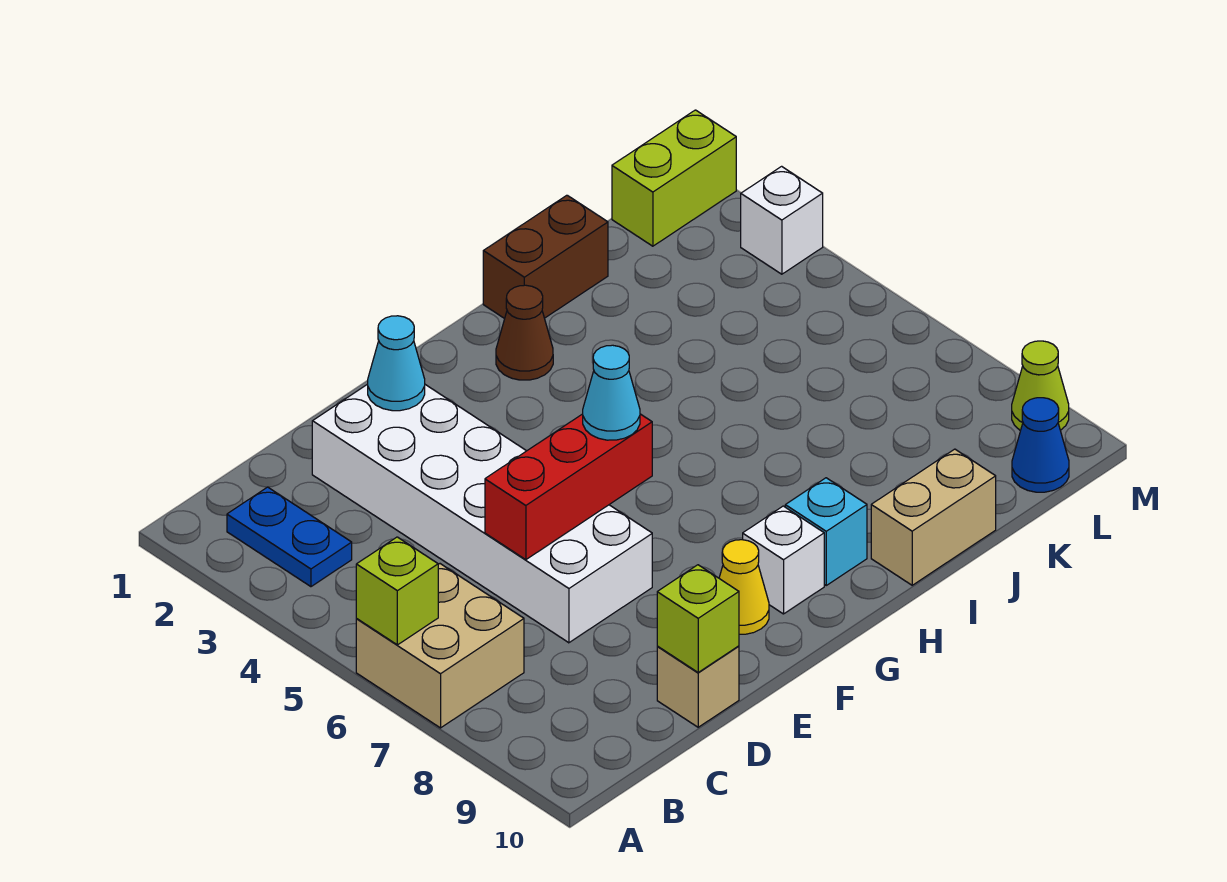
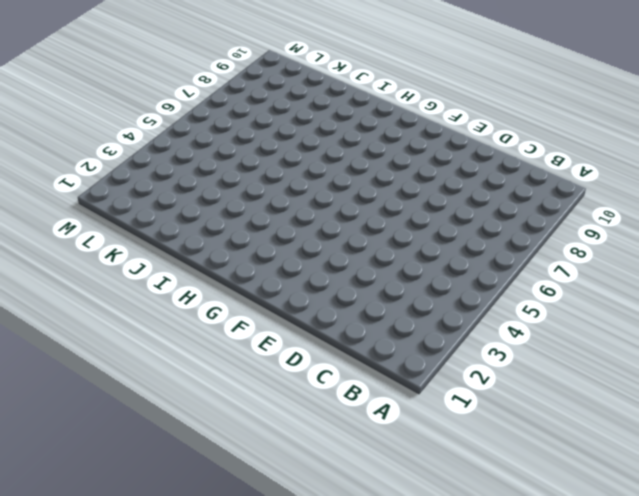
none -> tan brick A6:B7 level 1
none -> blue plate B2:B3 level 1
none -> white brick D2:E7 level 1

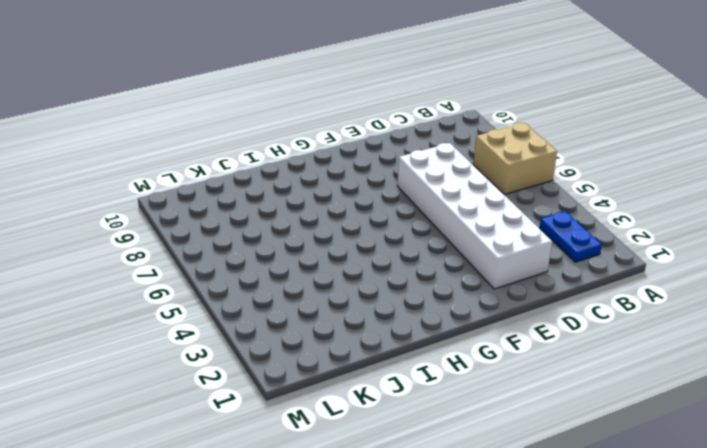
none -> tan brick D10 level 1
none -> yellow cone F9 level 1
none -> white brick G9 level 1

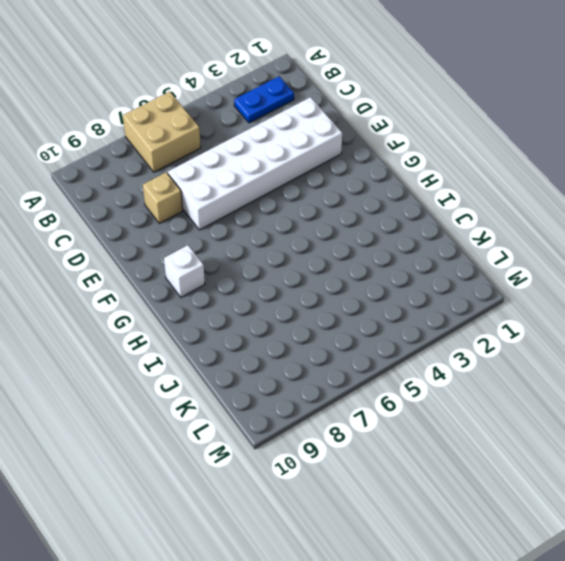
tan brick D8 level 1 -> tan brick D10 level 1
none -> yellow cone F9 level 1
none -> brown cone H2 level 1
none -> cyan brick H9 level 1

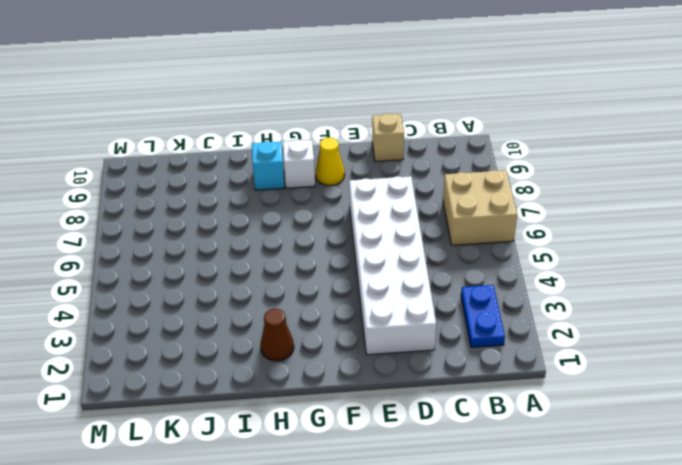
none -> brown brick I1:J1 level 1
none -> tan brick I10:J10 level 1
none -> lime brick L1:M1 level 1

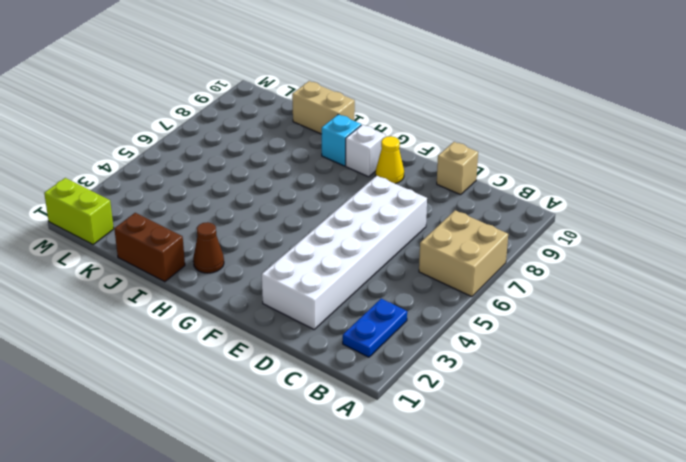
none -> blue cone L10 level 1
none -> white brick M3 level 1
none -> lime cone M9 level 1

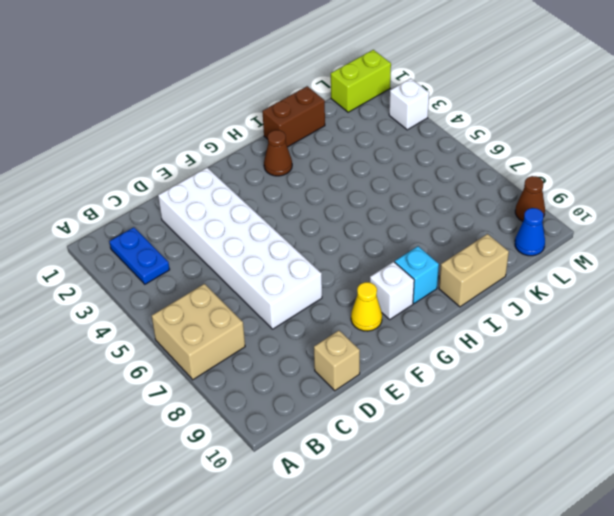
brown cone M9 level 1 -> lime cone M9 level 1
none -> lime brick A6 level 2
none -> red brick D6:F6 level 2
none -> lime brick D10 level 2

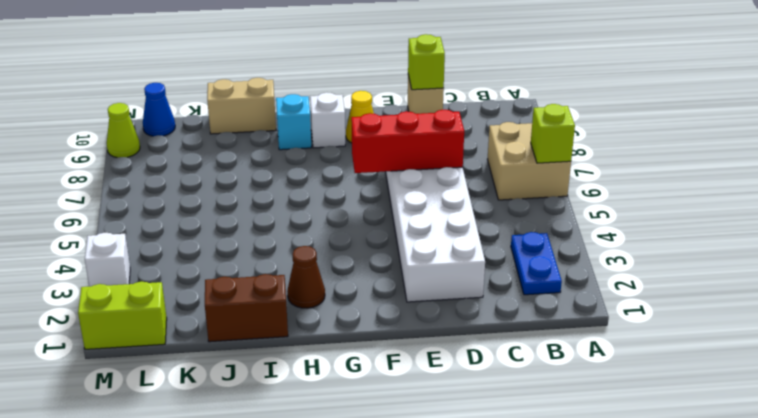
none -> cyan cone E2 level 2
none -> cyan cone F6 level 3

